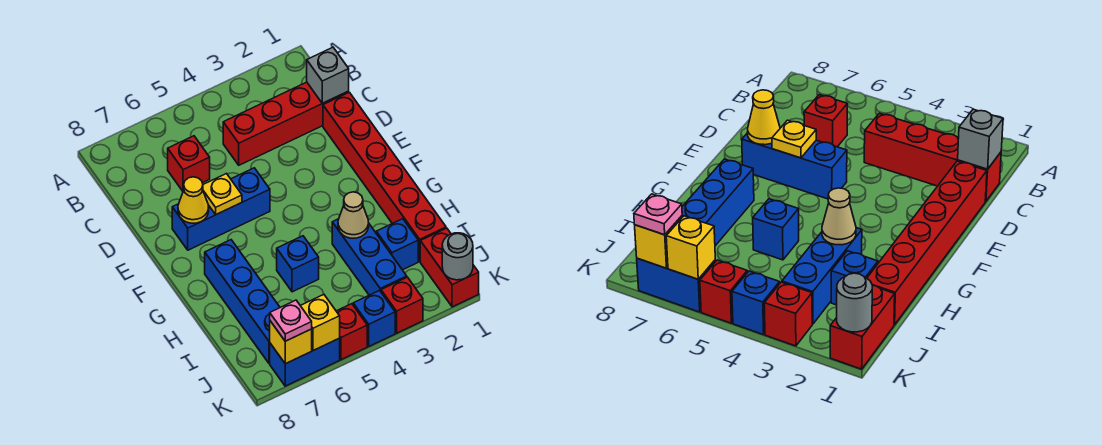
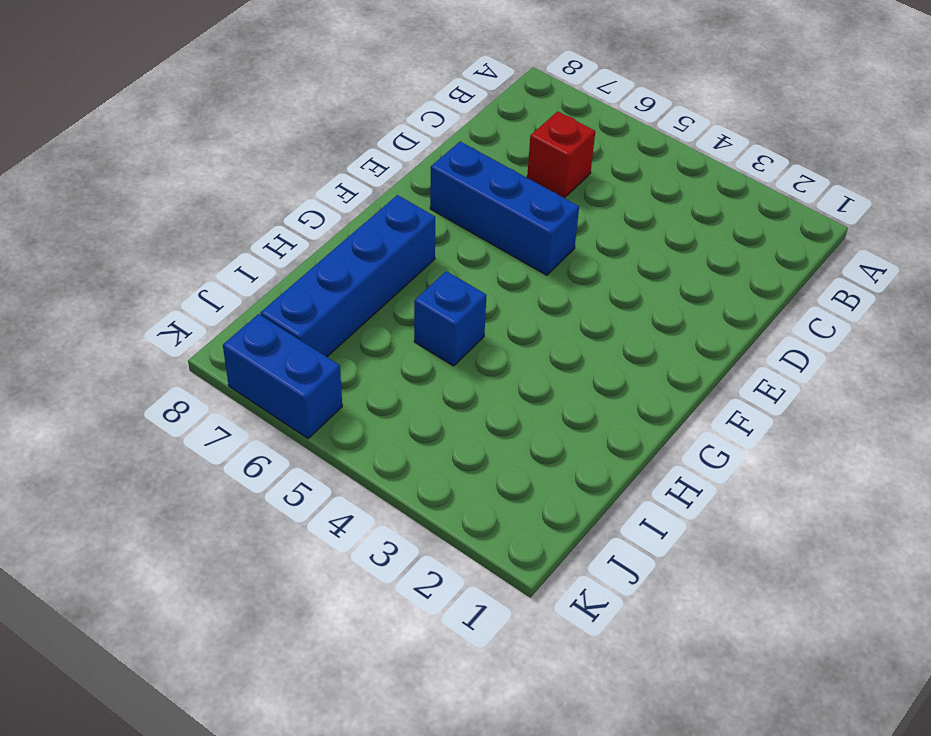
none -> red brick C1:C4 level 1
none -> red brick D1:I1 level 1
none -> blue brick H3:J3 level 1

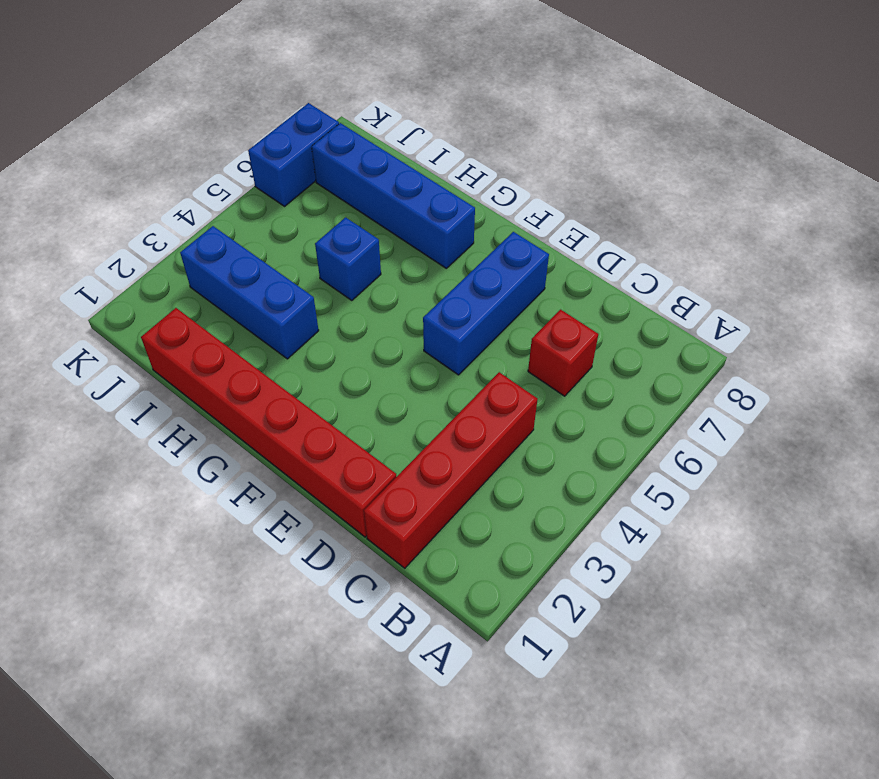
none -> blue brick I2 level 1
none -> red brick J1:K1 level 1
none -> red brick K3 level 1

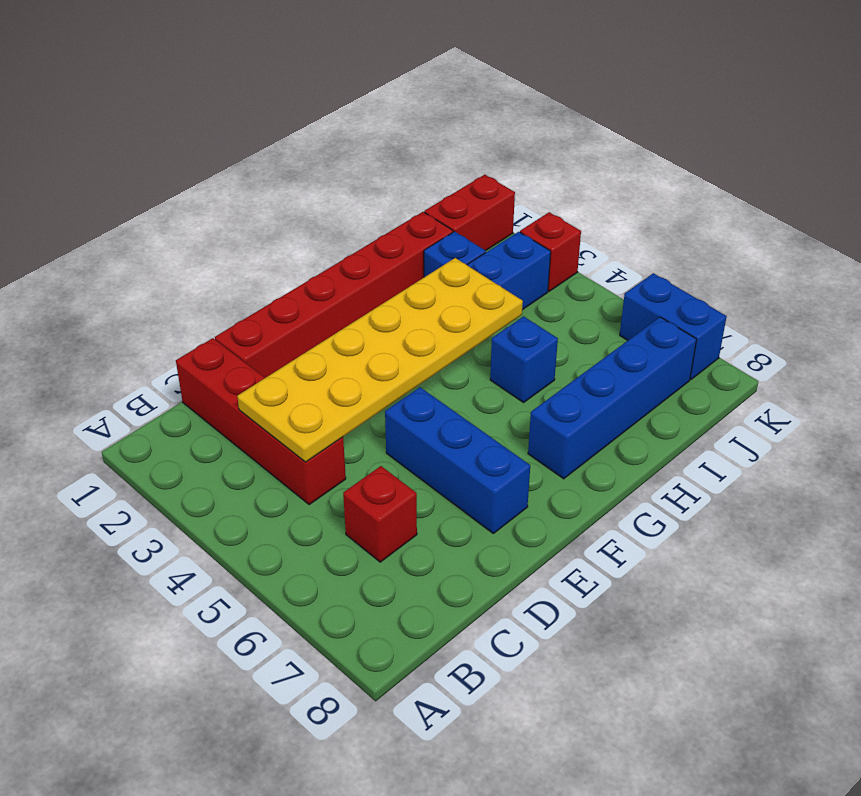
yellow plate C3:H4 level 2 -> tan cone H3 level 2
none -> blue brick K4 level 1
none -> red brick K5 level 1
none -> grey brick C1 level 2

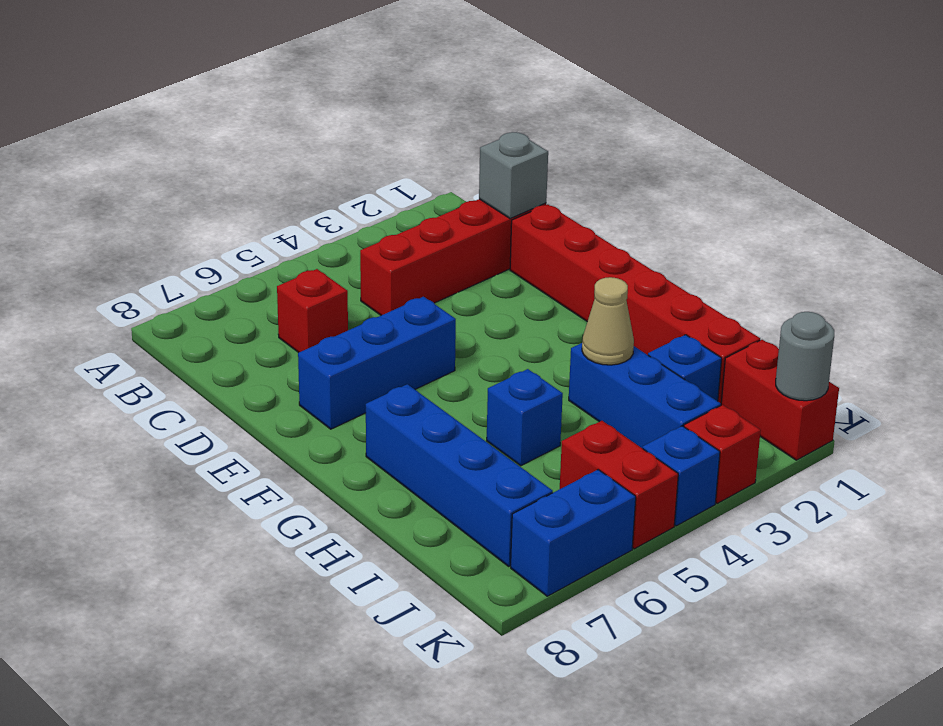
red brick J5:K5 level 1 -> red brick K5 level 1
none -> yellow plate E6 level 2
none -> yellow cone E7 level 2
none -> yellow brick K6 level 2

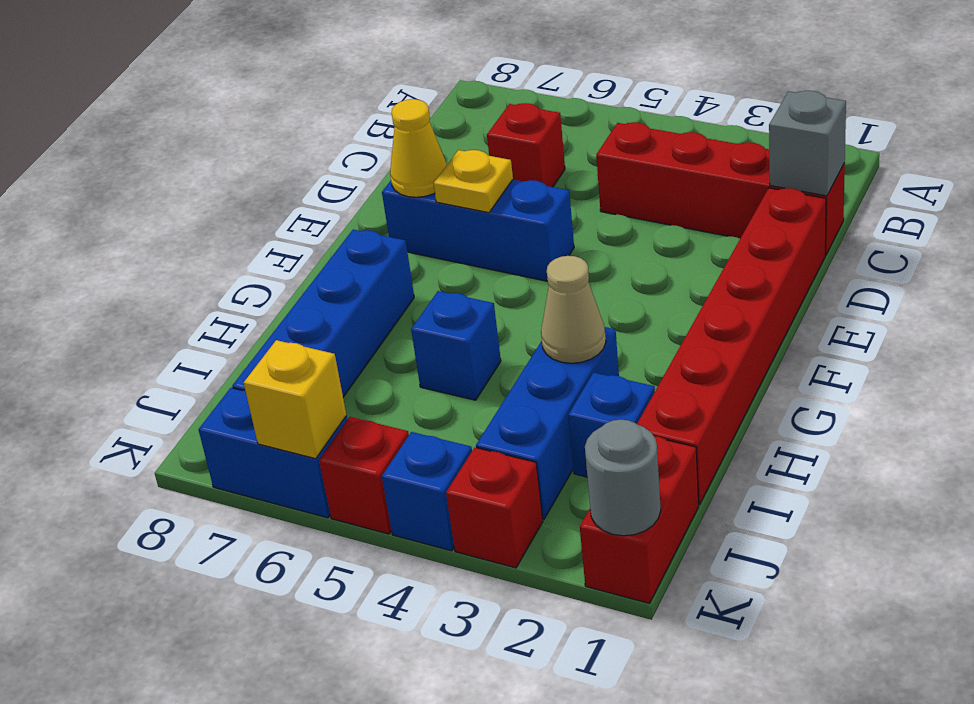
none -> yellow brick K7 level 2
none -> pink plate K7 level 3

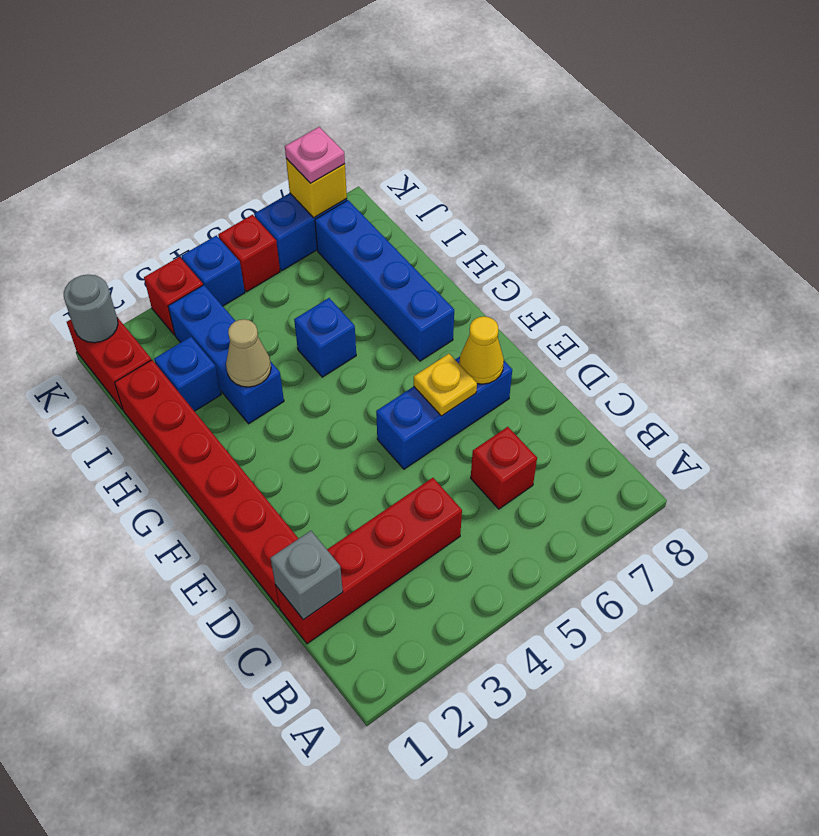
none -> yellow brick K6 level 2

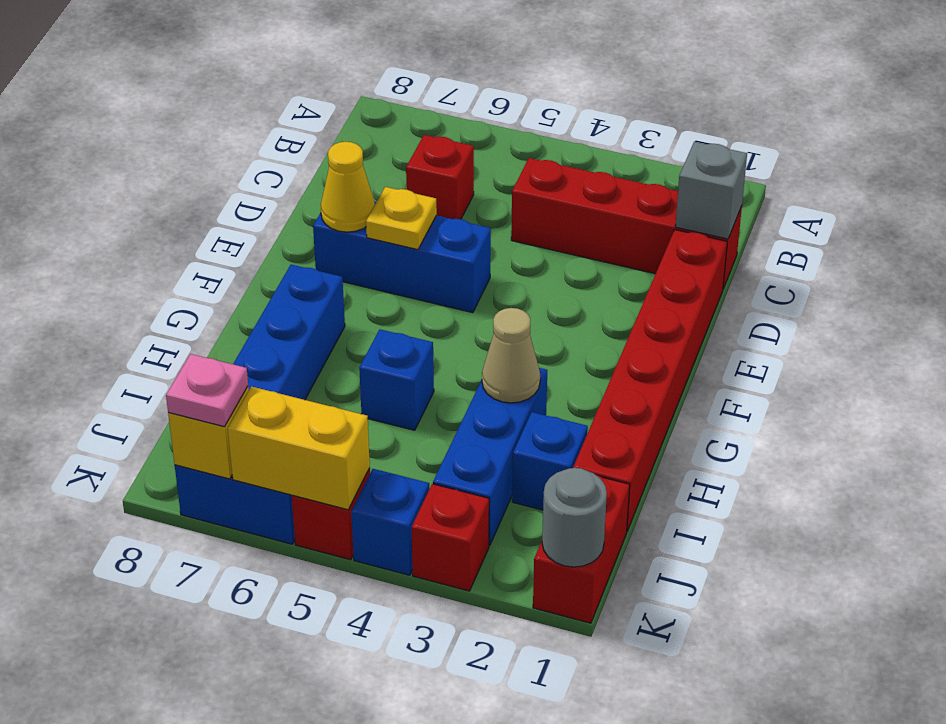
yellow brick K5:K6 level 2 -> yellow brick K6 level 2

